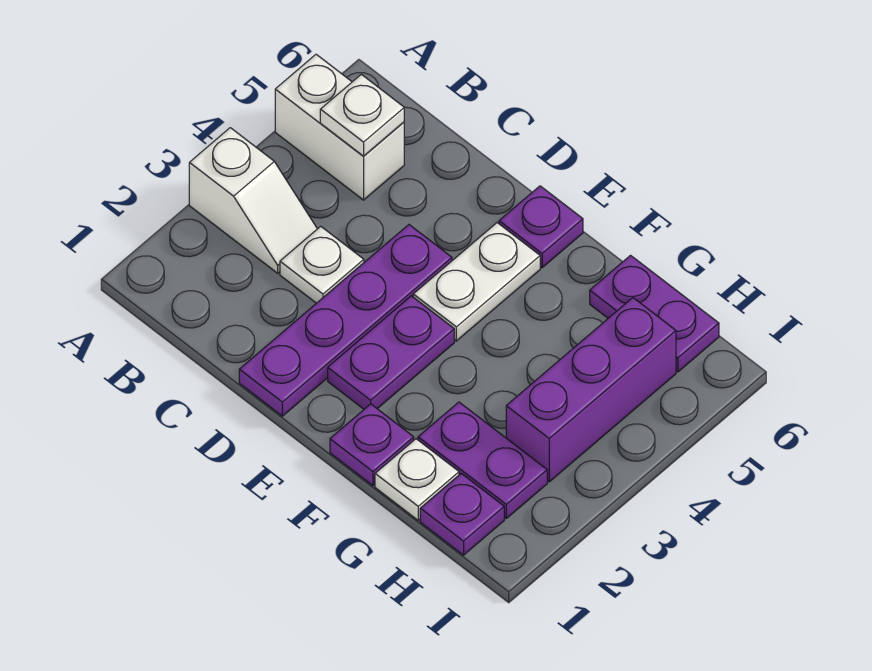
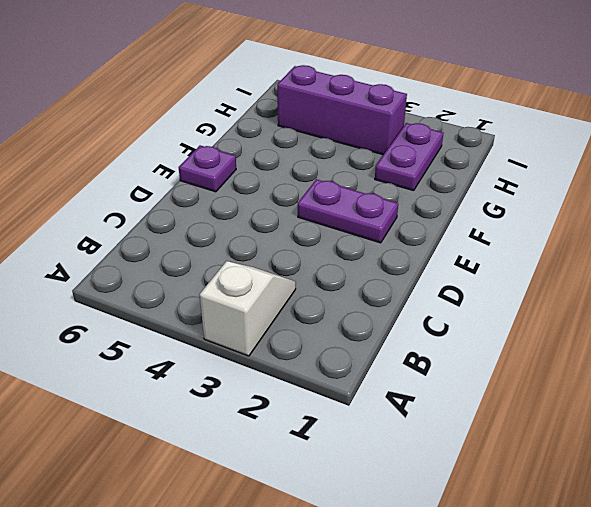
none -> white brick A5:B5 level 1
none -> white plate C3 level 1
none -> purple plate D1:D4 level 1

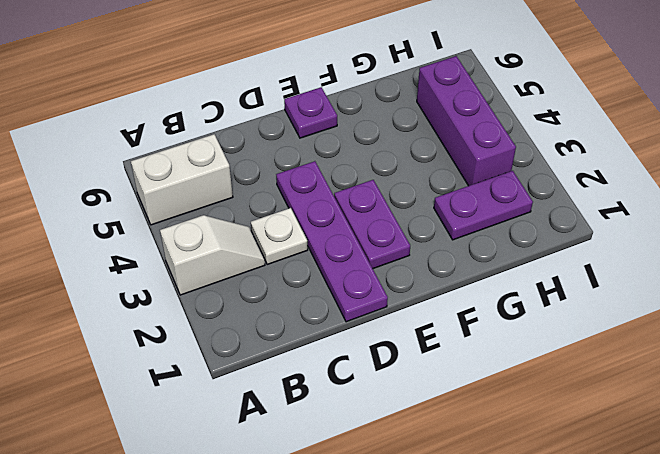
none -> white plate E4:E5 level 1
none -> purple plate F1 level 1
none -> white plate G1 level 1

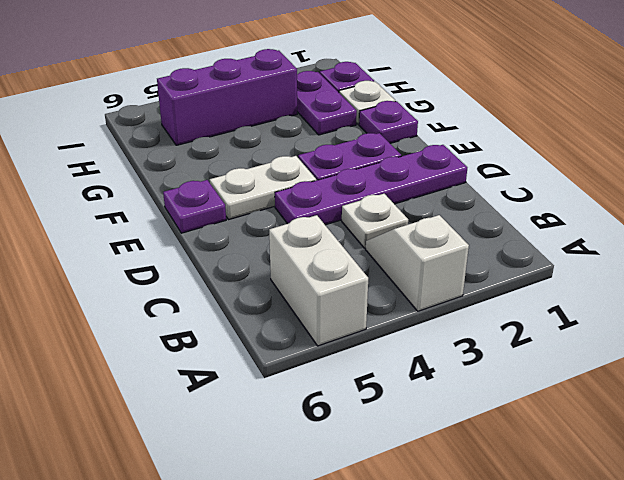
none -> purple plate G6:H6 level 1
none -> white plate B5 level 2

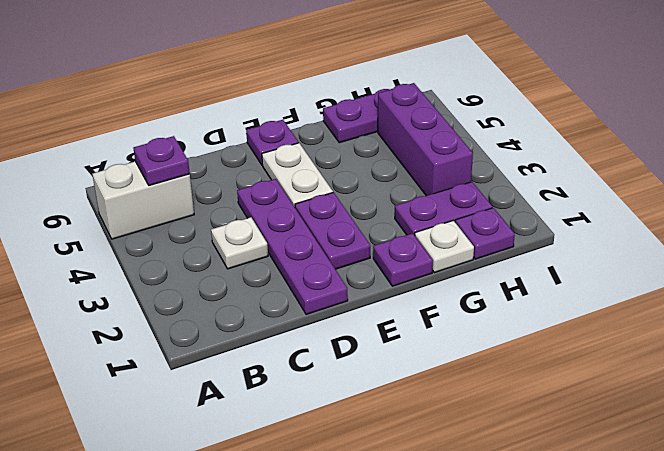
purple plate B5 level 2 -> white plate B5 level 2
none -> white slope A3:B3 level 1 top A

